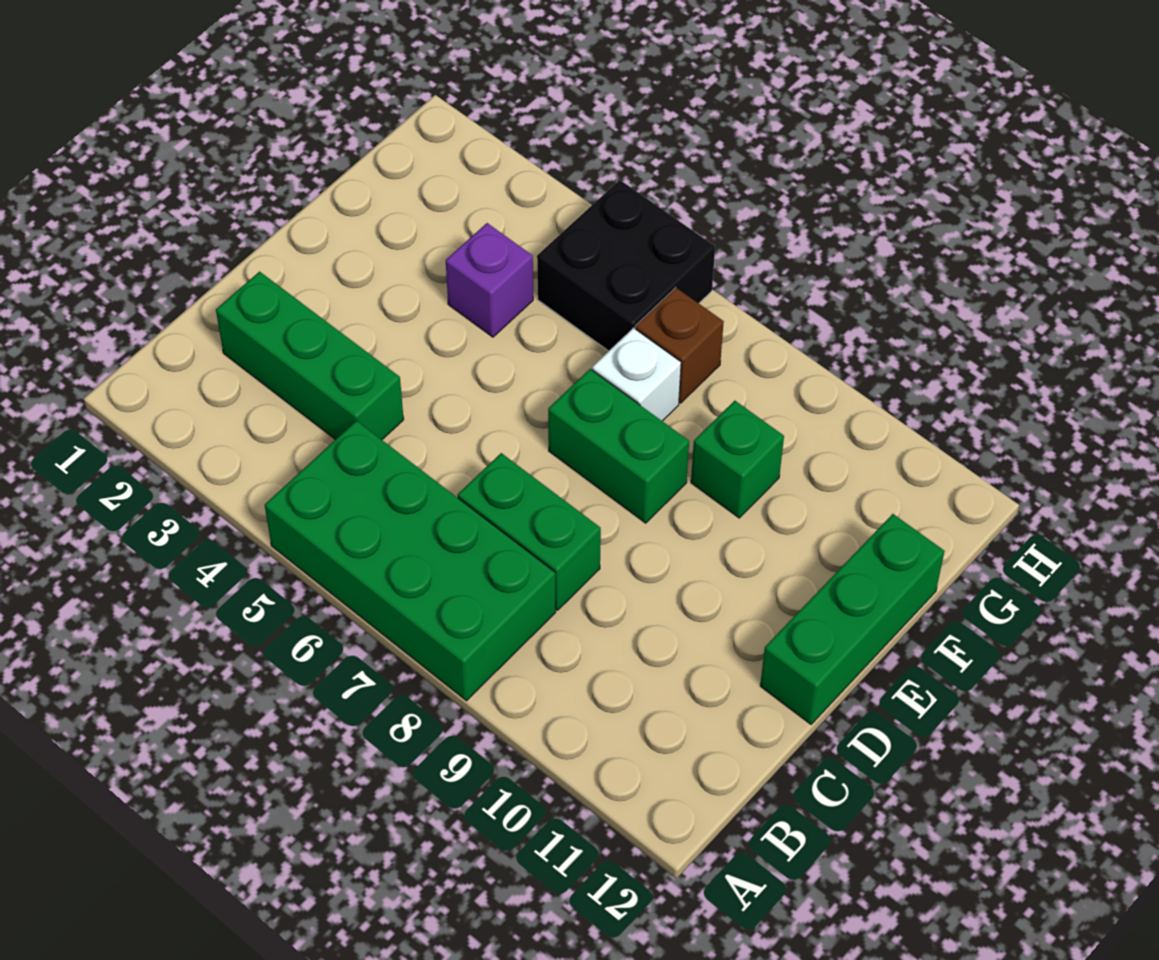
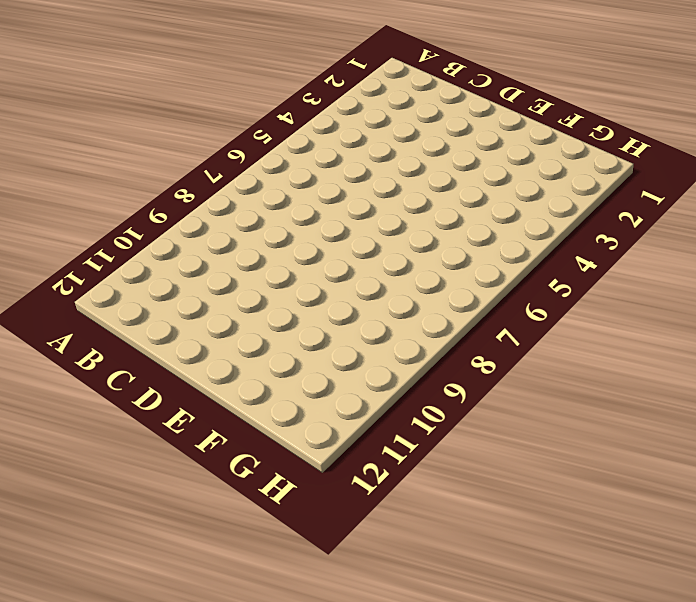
none -> green brick A5:B8 level 1
none -> green brick C2:C4 level 1

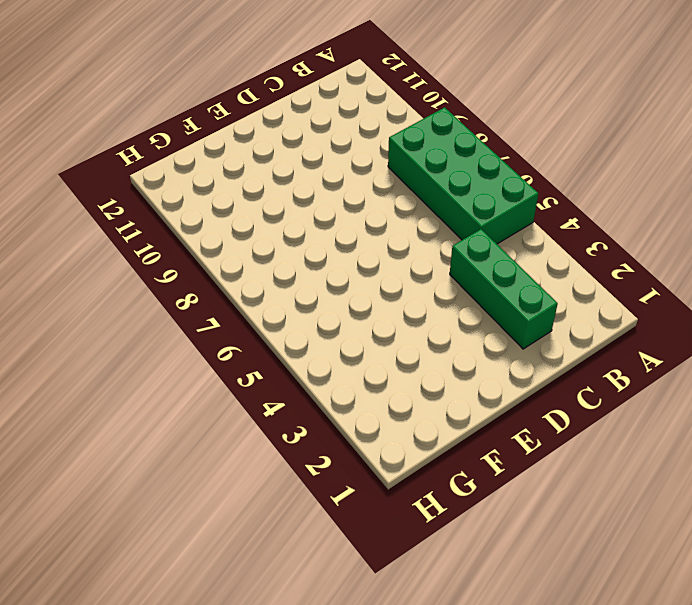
none -> green brick C7:C8 level 1
none -> green brick D12:F12 level 1

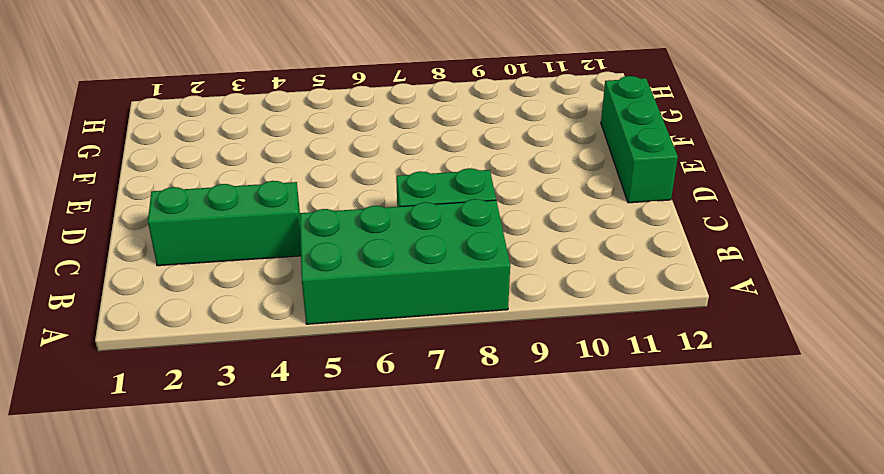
none -> green brick E7:E8 level 1
none -> purple brick F4 level 1

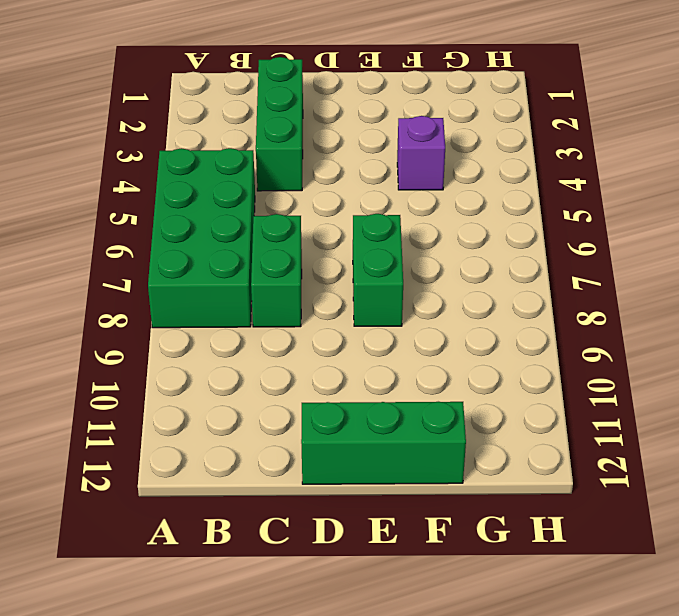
none -> white brick F7 level 1
none -> green brick F9 level 1

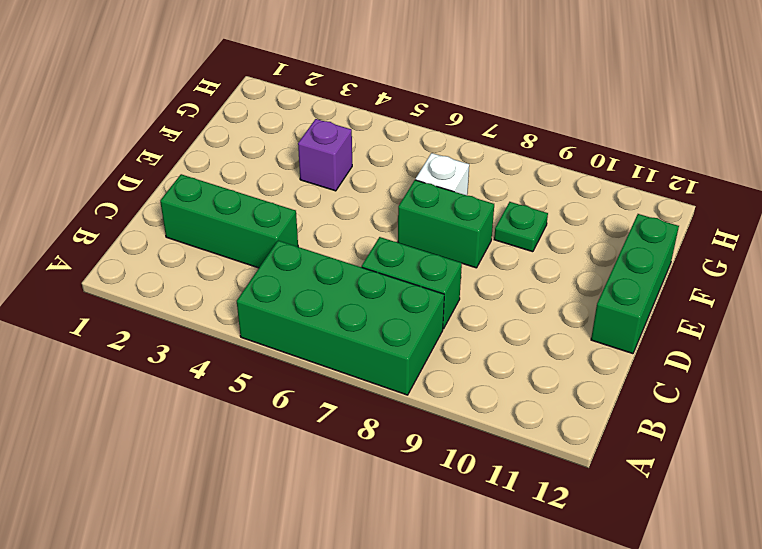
green plate F9 level 1 -> green brick F9 level 1
none -> black brick G5:H6 level 1
none -> brown brick G7 level 1

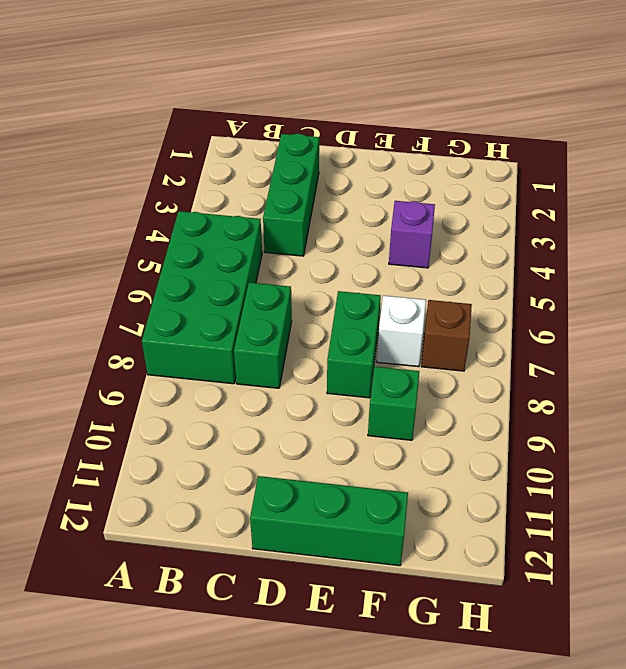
none -> black brick G5:H6 level 1

